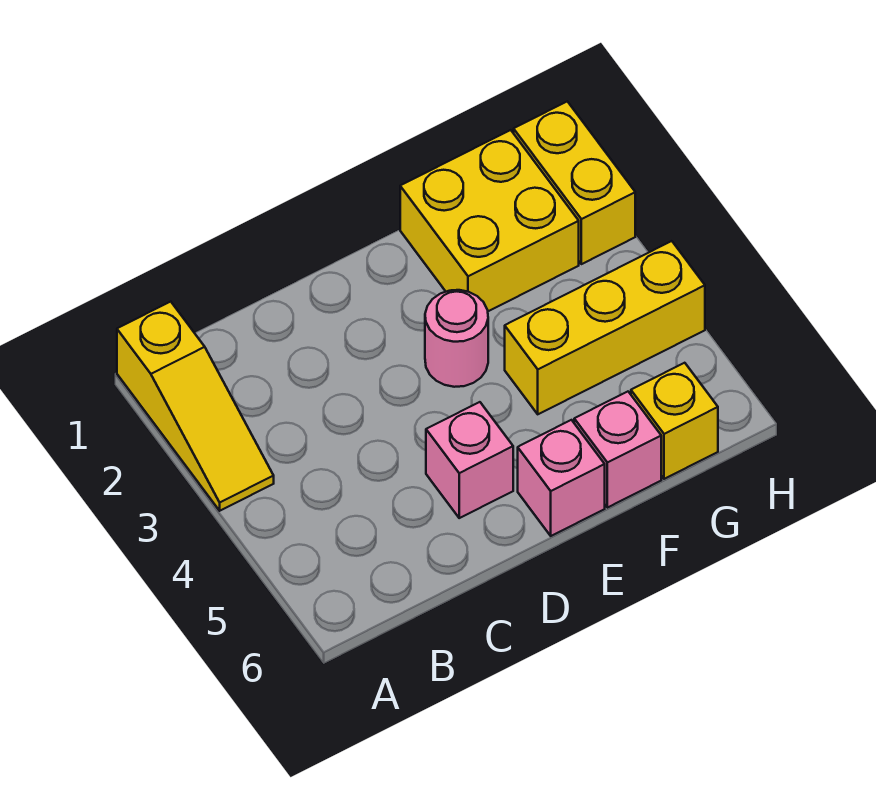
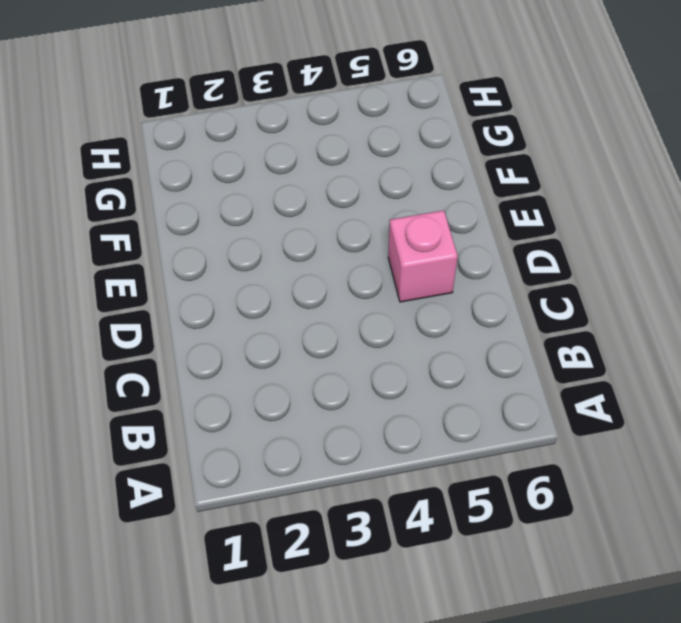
none -> yellow slope A1:A3 level 1 top 1
none -> pink round brick E3 level 1

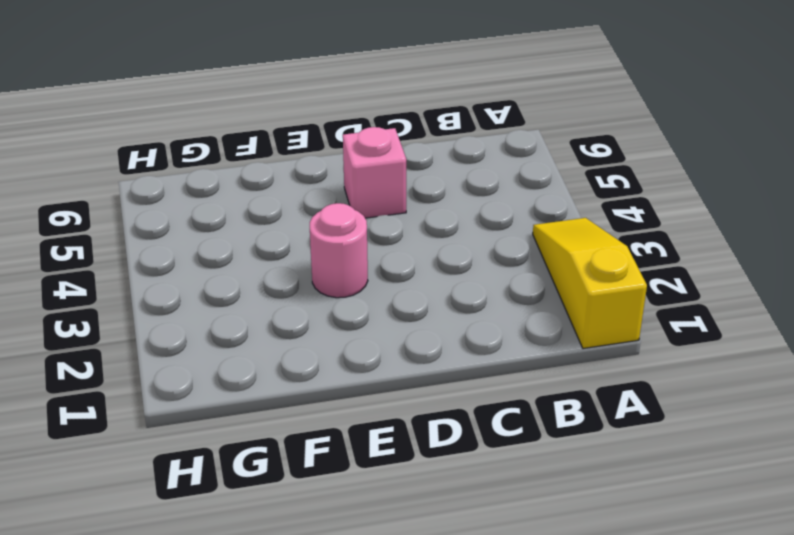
none -> pink brick E6 level 1
none -> yellow brick F1:G2 level 1

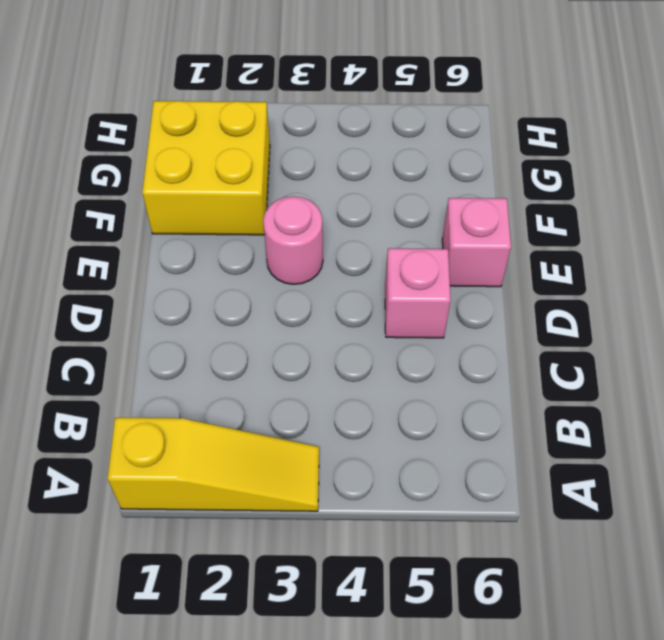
none -> yellow brick F4:H4 level 1
none -> pink brick F6 level 1

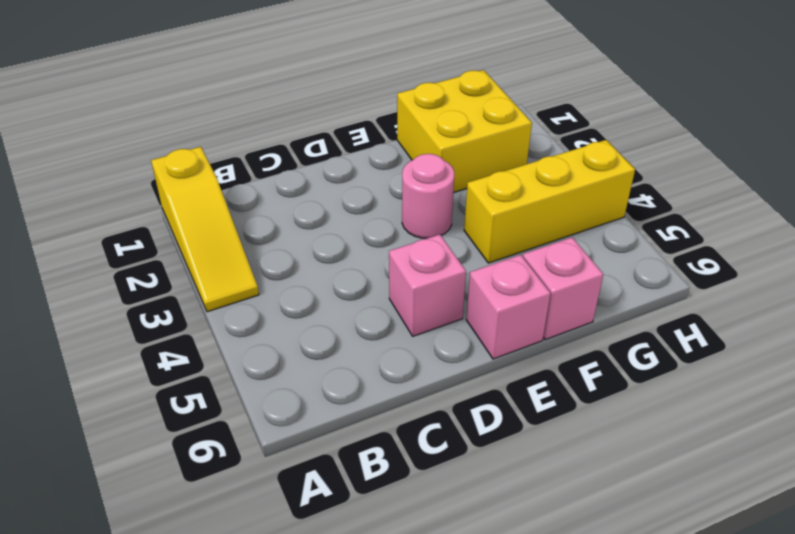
none -> yellow brick G6 level 1
none -> yellow brick H1:H2 level 1

